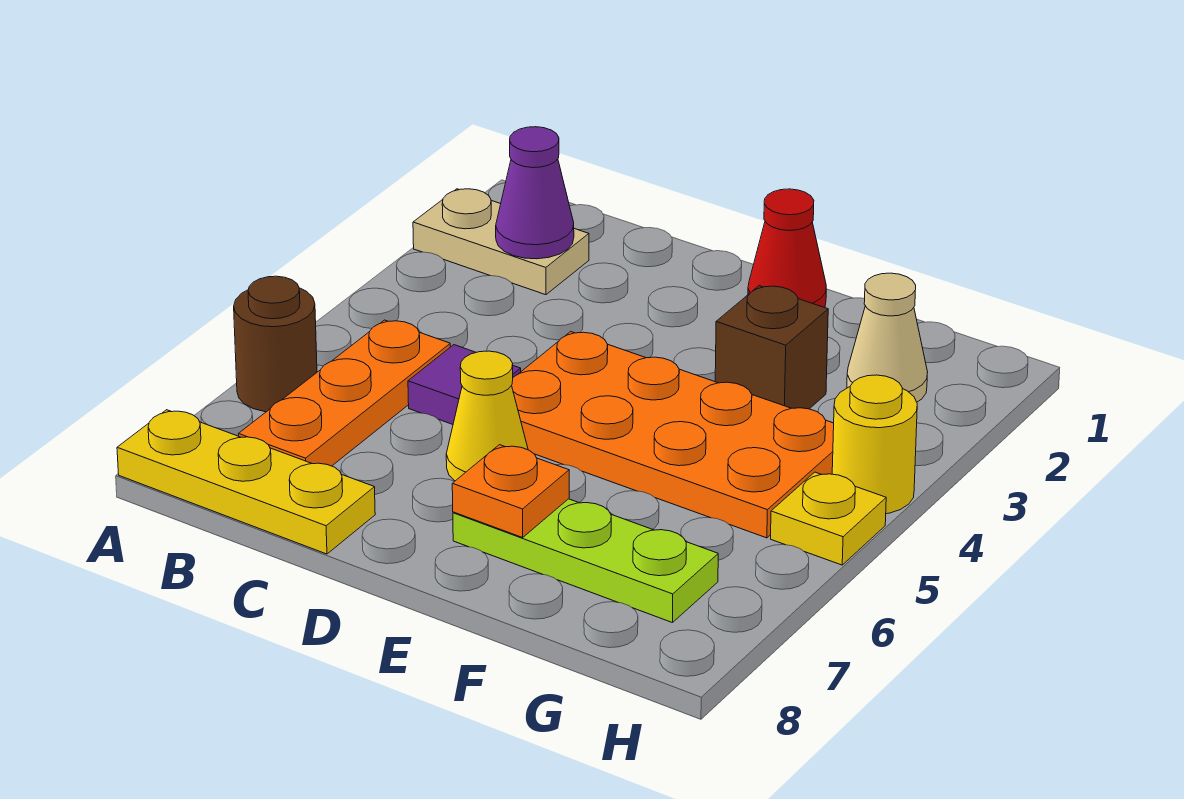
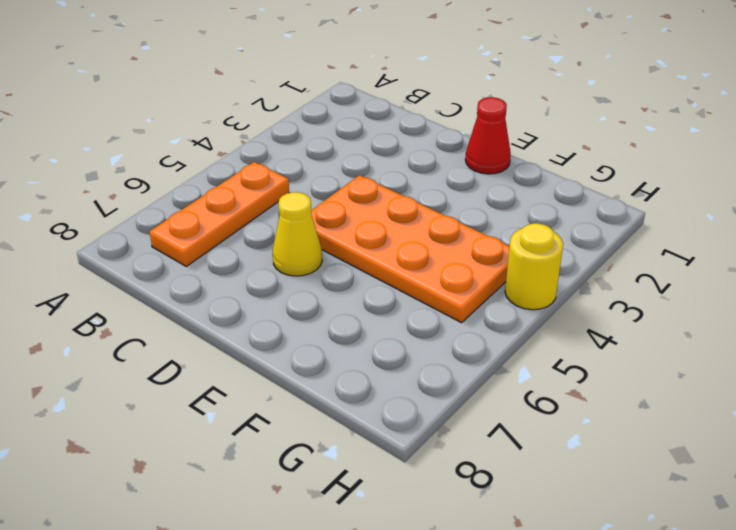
none -> tan plate A2:B2 level 1
none -> brown round brick A6 level 1
none -> yellow plate A8:C8 level 1

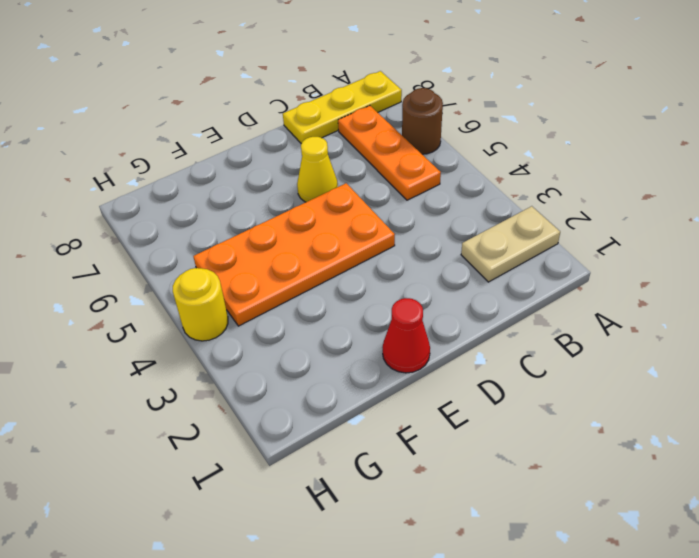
none -> purple tile C5 level 1
none -> lime plate E7:G7 level 1
none -> brown brick F3 level 1

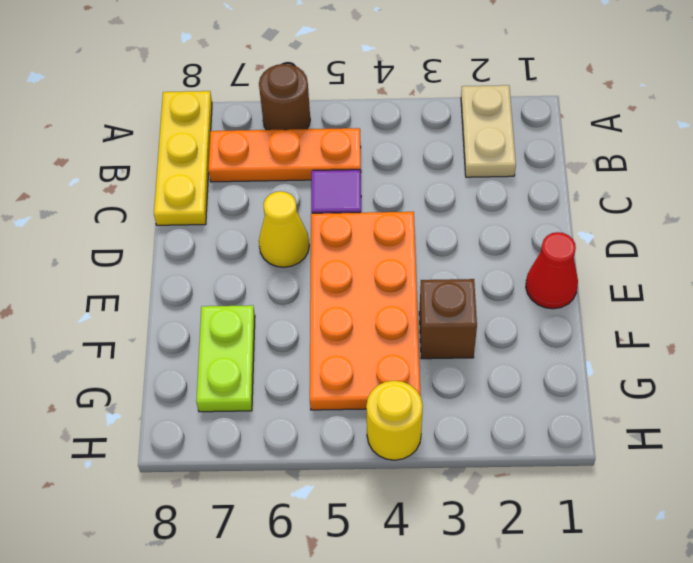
lime plate F7:G7 level 1 -> lime plate E7:G7 level 1
none -> tan cone G2 level 1
none -> yellow plate H5 level 1
none -> purple cone B2 level 2

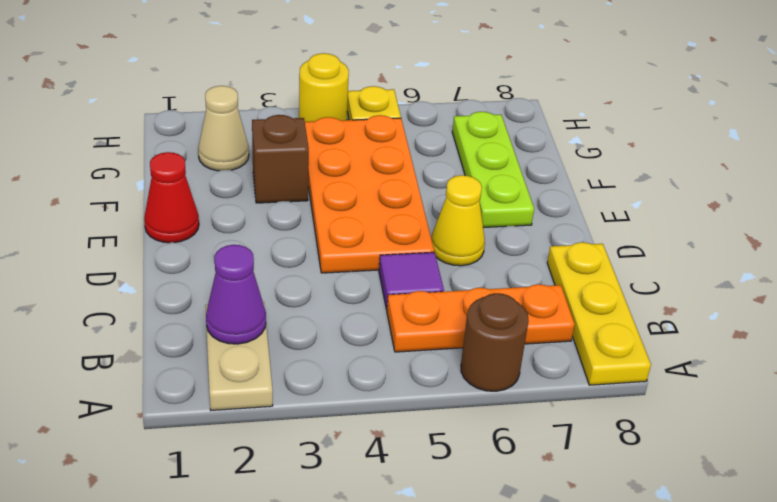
none -> orange plate E7 level 2

